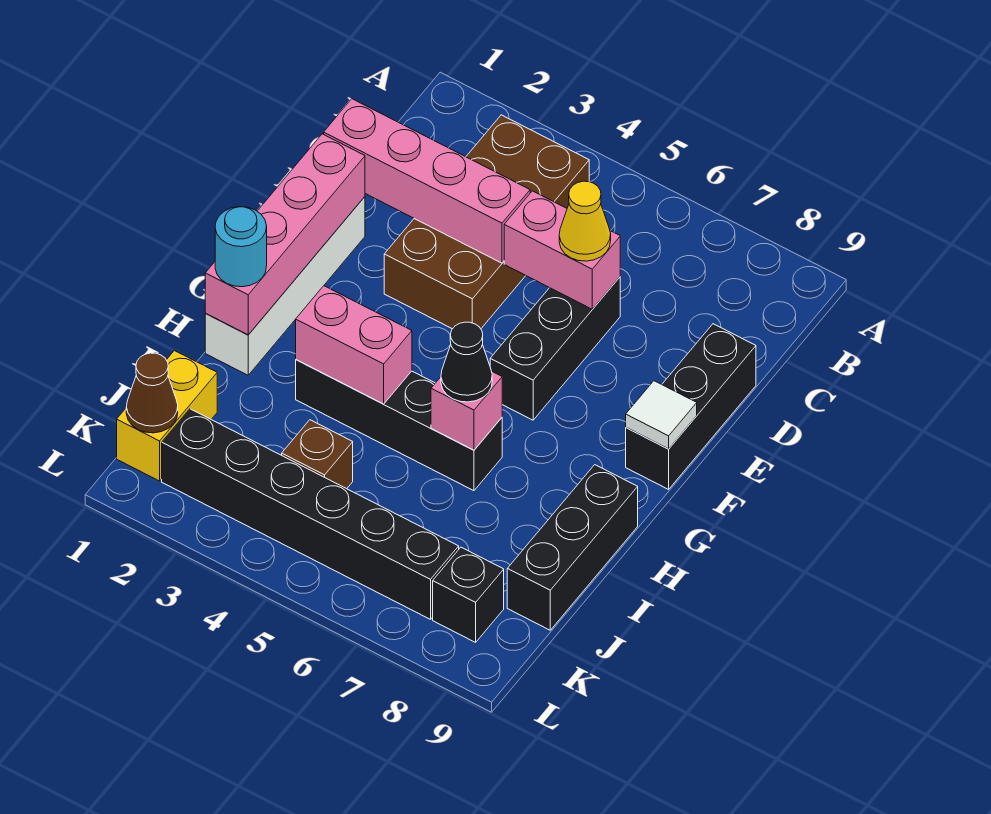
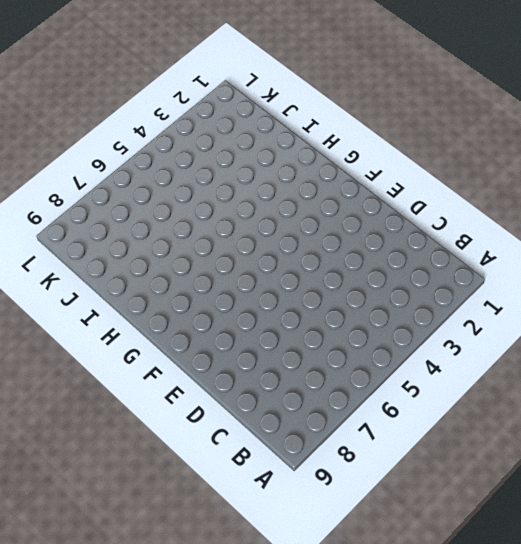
none -> brown brick B3:E4 level 1
none -> black brick D6:F6 level 1
none -> black brick D9:F9 level 1

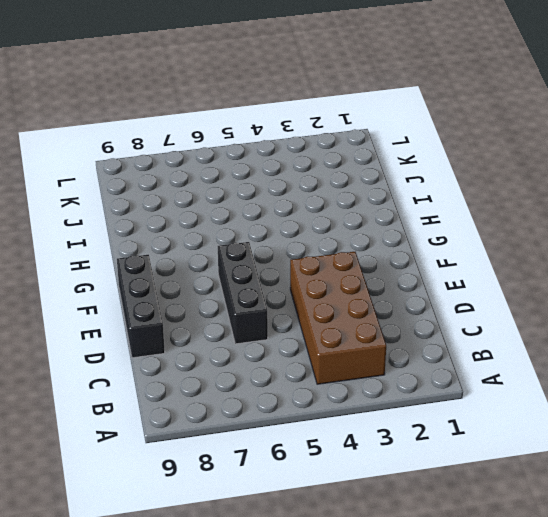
none -> white brick E1:H1 level 1
none -> black brick H3:H6 level 1
none -> black brick H9:J9 level 1

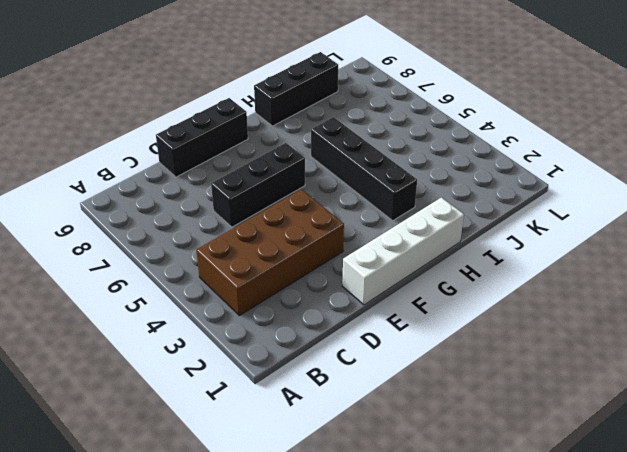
none -> yellow brick J1:K1 level 1
none -> brown brick J4 level 1
none -> black brick K2:K7 level 1

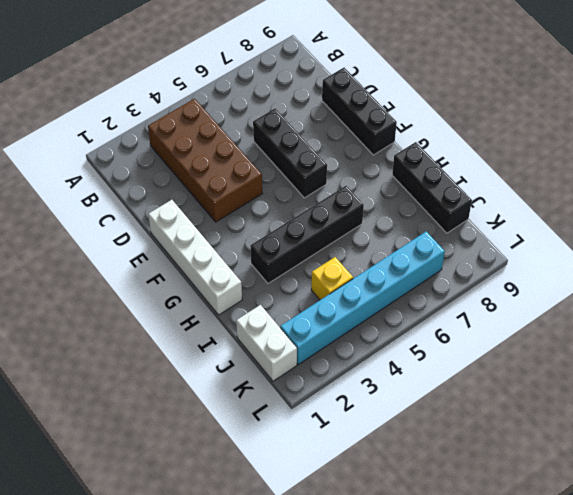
white brick J1:K1 level 1 -> yellow brick J1:K1 level 1
yellow brick J4 level 1 -> brown brick J4 level 1
cyan brick K2:K7 level 1 -> black brick K2:K7 level 1
none -> black brick K8 level 1
none -> pink brick D1:D4 level 2
none -> pink brick D5:D6 level 2

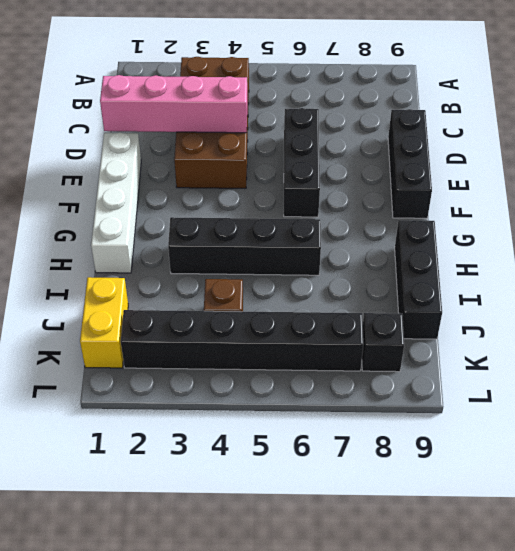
none -> pink brick D5:D6 level 2
none -> pink brick E1:H1 level 2
none -> white tile F9 level 2

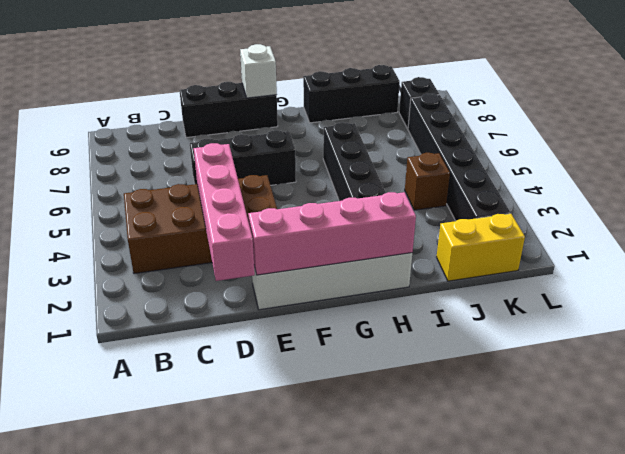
white brick F9 level 2 -> white tile F9 level 2
none -> pink brick D5:D6 level 2
none -> pink brick H3:H4 level 2
none -> pink brick H6 level 2

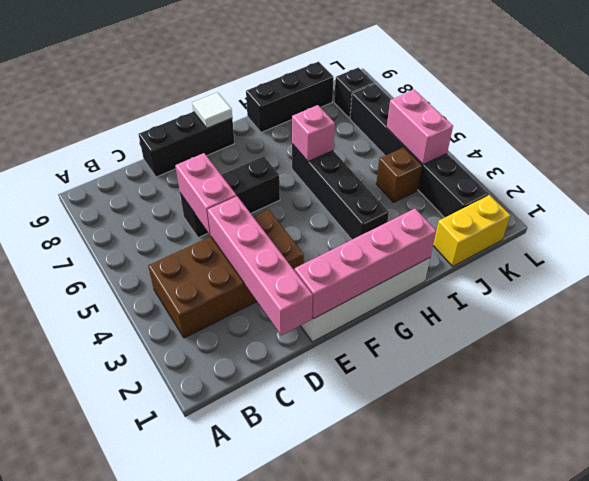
pink brick K4:K5 level 2 -> pink brick H3:H4 level 2
none -> brown cone K1 level 2
none -> yellow cone D6 level 3
none -> cyan round brick H1 level 3

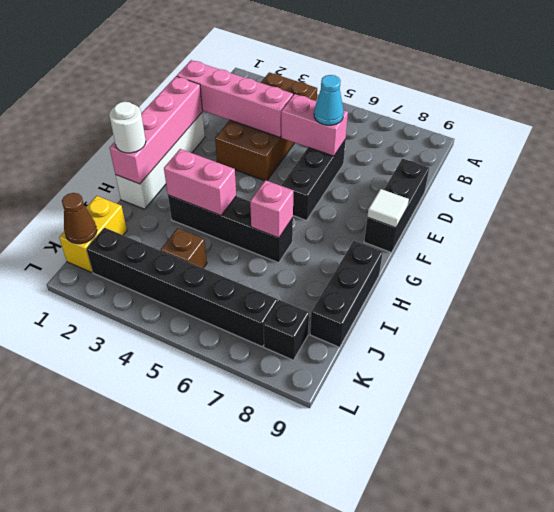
cyan cone D6 level 3 -> yellow cone D6 level 3
white round brick H1 level 3 -> cyan round brick H1 level 3
none -> black cone H6 level 3

